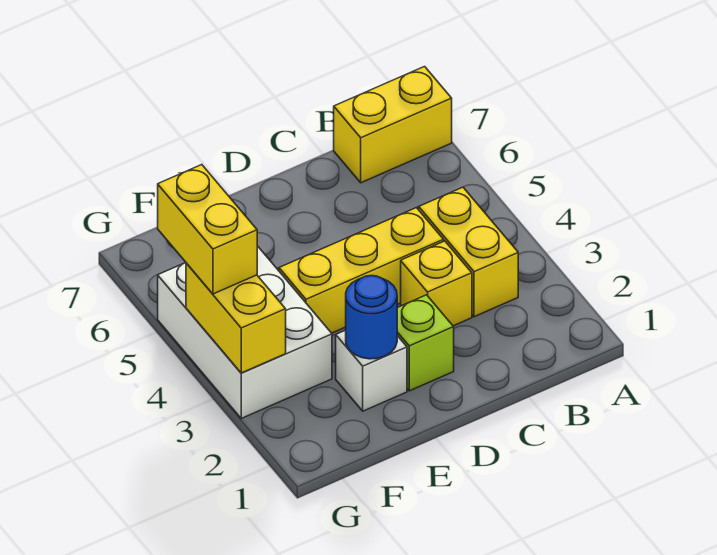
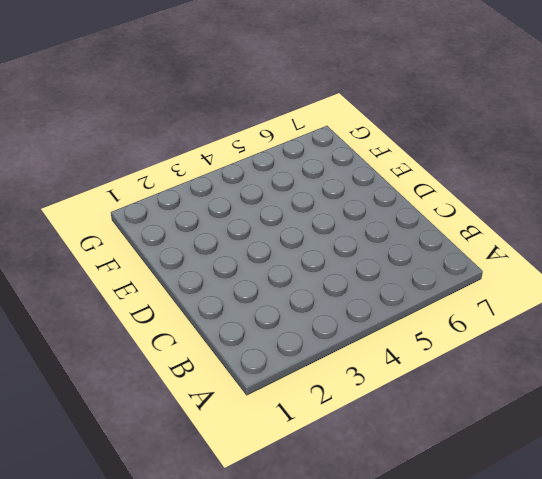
none -> yellow brick A7:B7 level 1
none -> yellow brick B3:B4 level 1

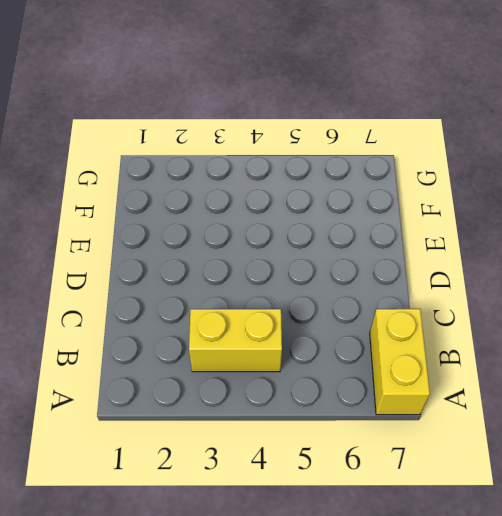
none -> yellow brick C3 level 1
none -> yellow brick C4:E4 level 1

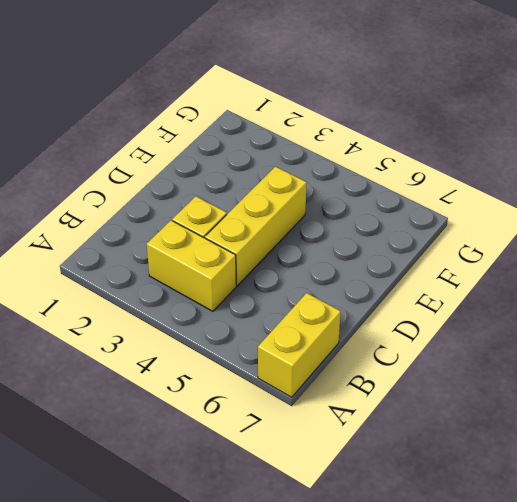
none -> lime brick D2 level 1
none -> white brick E2 level 1

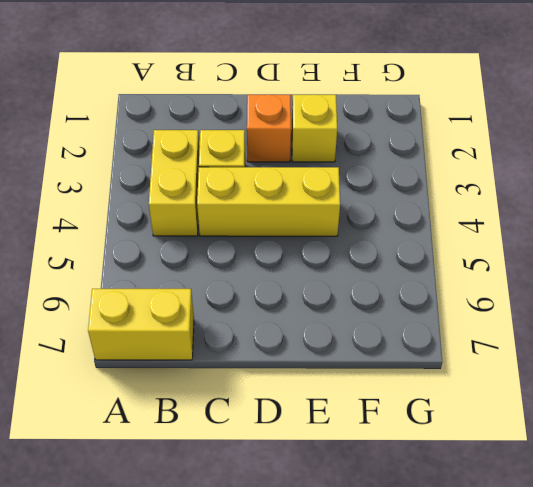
orange brick D2 level 1 -> lime brick D2 level 1
yellow brick E2 level 1 -> white brick E2 level 1
none -> white brick F3:G5 level 1
none -> blue round brick E2 level 2

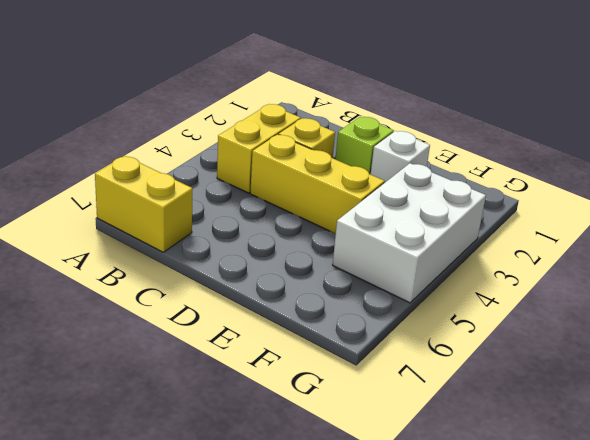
none -> blue round brick E2 level 2
none -> yellow brick G3:G4 level 2

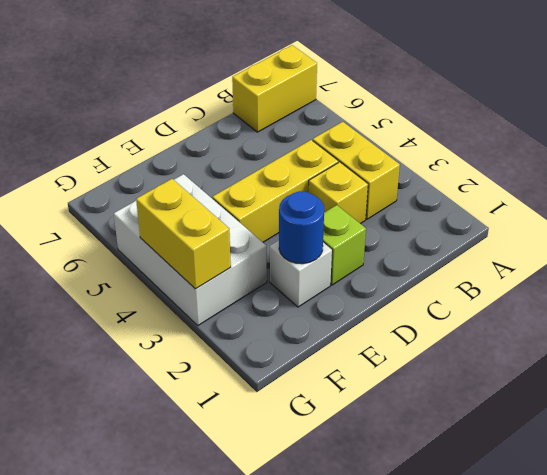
none -> yellow brick G4:G5 level 3

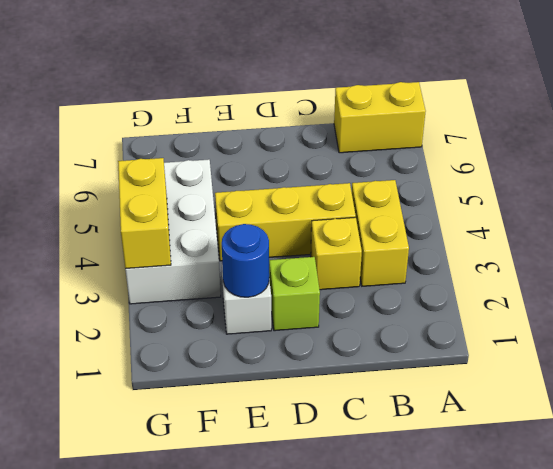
none -> yellow brick G4:G5 level 3

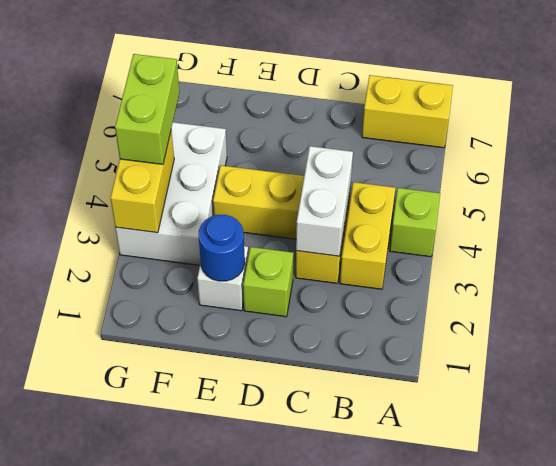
lime brick A4 level 1 -> none
white brick C3:C4 level 2 -> none
lime brick G4:G5 level 3 -> yellow brick G4:G5 level 3

